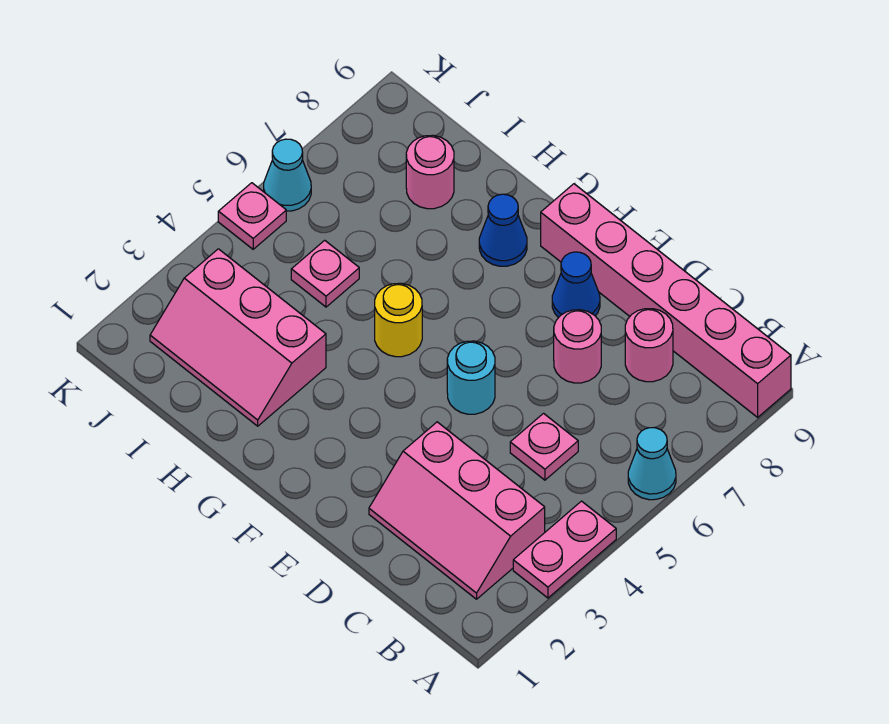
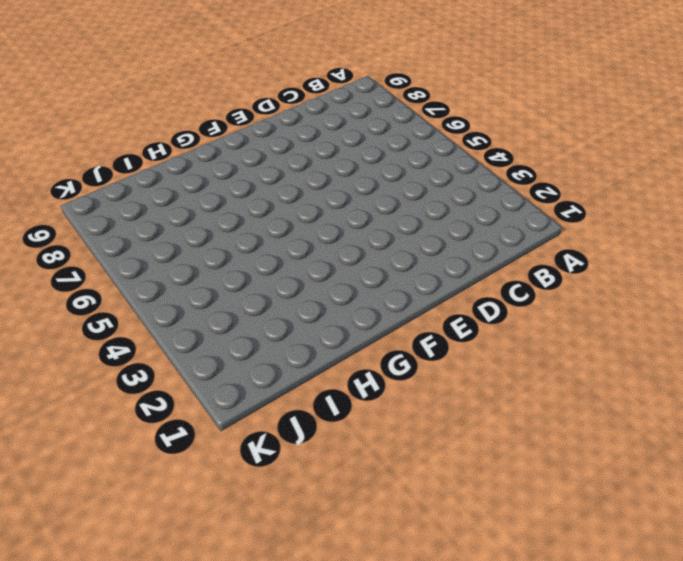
none -> pink plate A3:A4 level 1
none -> cyan cone A6 level 1
none -> pink brick A9:F9 level 1

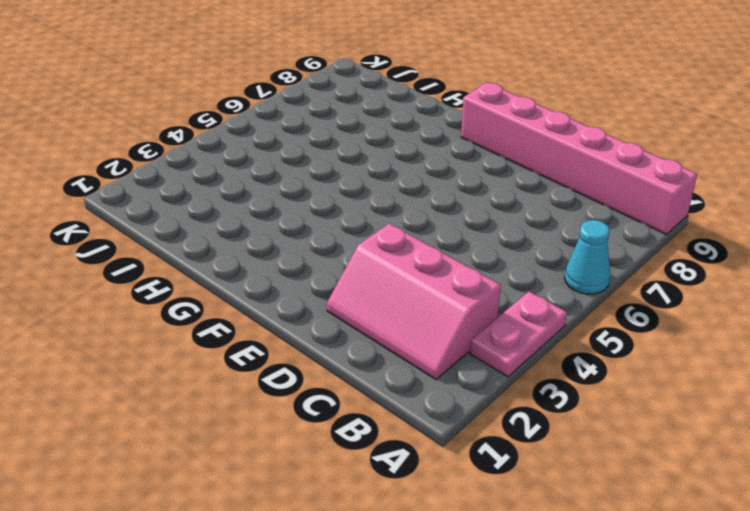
none -> pink plate C5 level 1
none -> pink round brick C8 level 1
none -> pink round brick D7 level 1

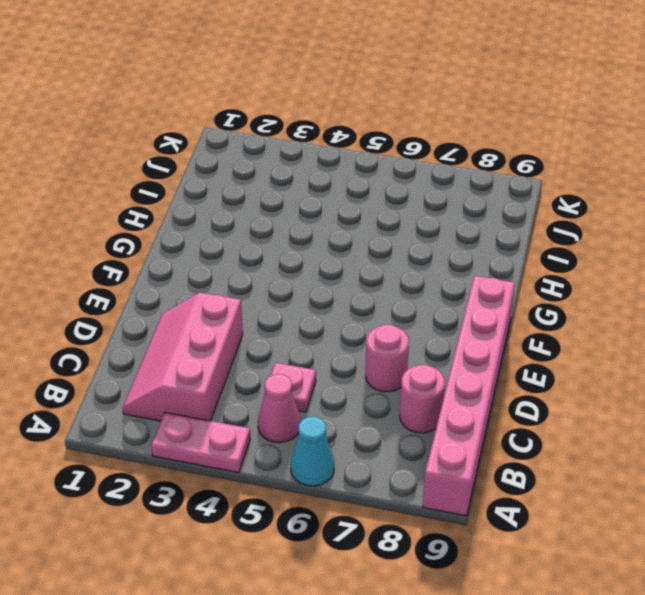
pink cone B5 level 1 -> none
none -> cyan round brick E5 level 1
none -> blue cone E8 level 1
none -> yellow round brick G5 level 1

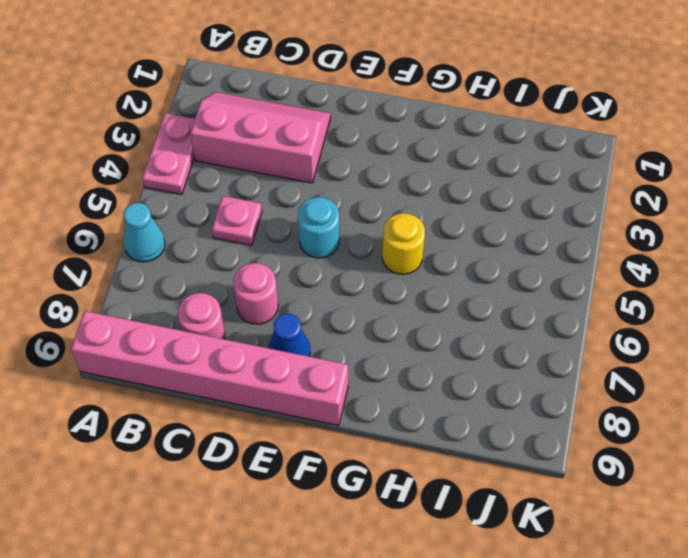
none -> blue cone G8 level 1
none -> pink slope H2:J3 level 1 top 3
none -> pink plate I5 level 1

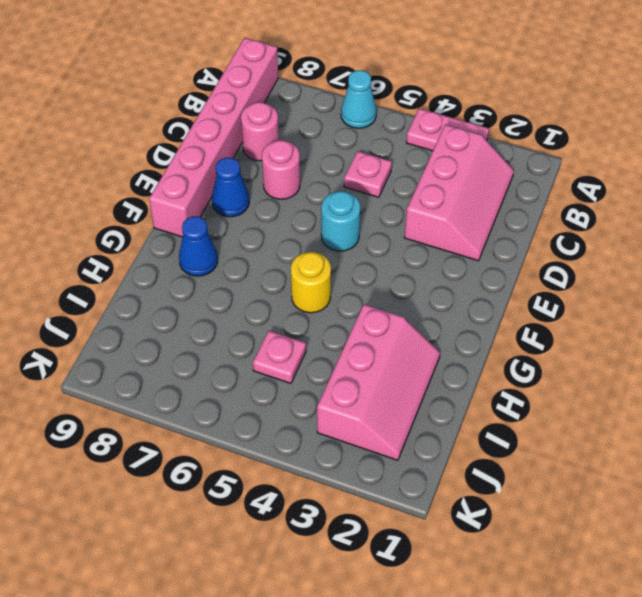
none -> pink round brick I8 level 1
none -> pink plate K5 level 1
none -> cyan cone K6 level 1

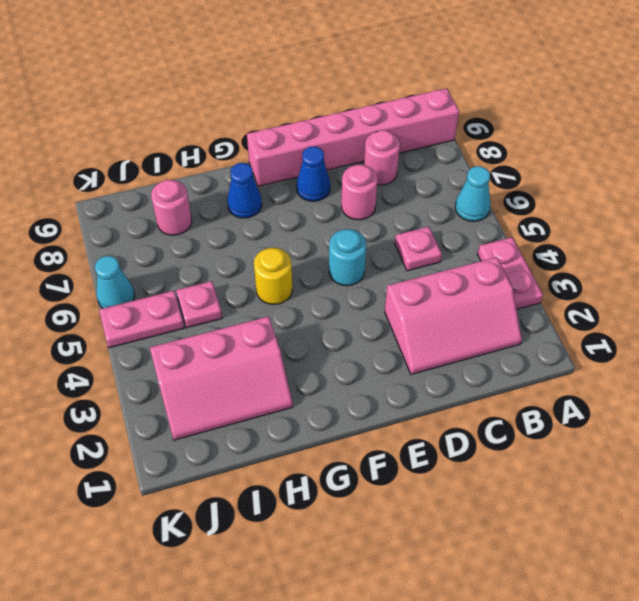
pink plate J5:K5 level 1 -> pink plate K5 level 1

